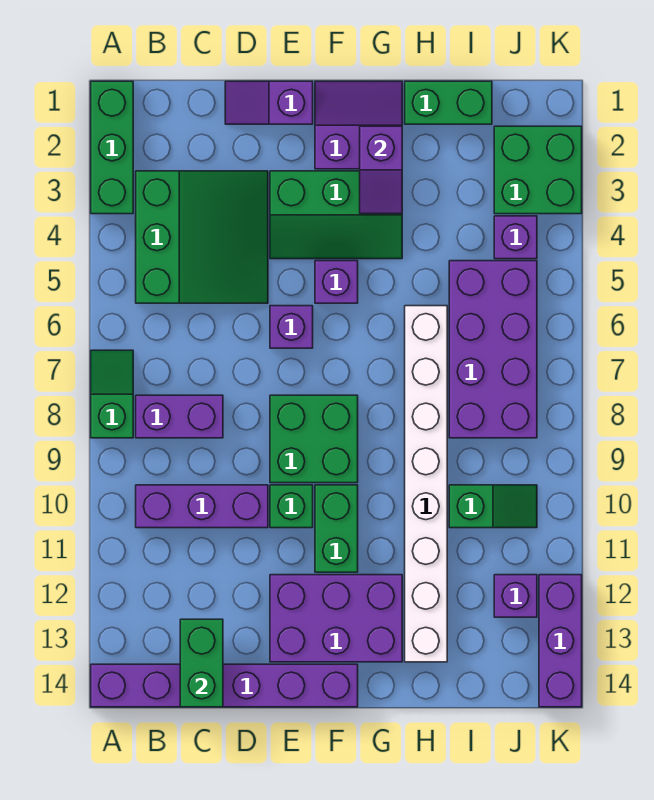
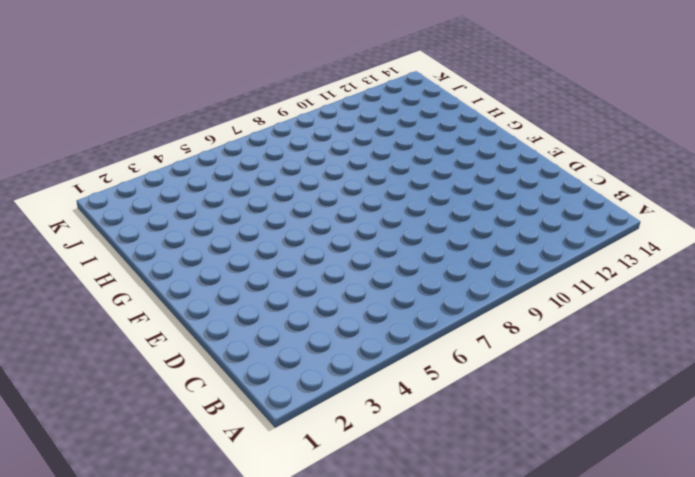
none -> green brick A1:A3 level 1
none -> green slope A7:A8 level 1 top 8
none -> purple brick A14:F14 level 1

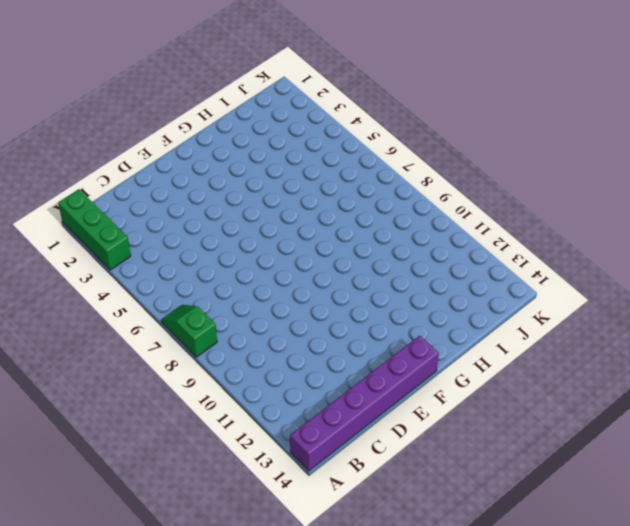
none -> green slope B3:D5 level 1 top B
none -> purple brick B8:C8 level 1
none -> purple brick B10:D10 level 1

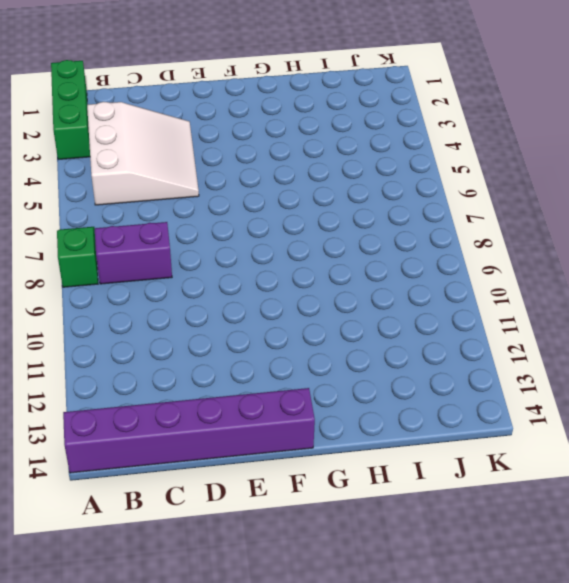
white slope B3:D5 level 1 top B -> green slope B3:D5 level 1 top B
none -> purple brick B10:D10 level 1
none -> purple slope D1:E1 level 1 top E
none -> green slope E3:G4 level 1 top 3

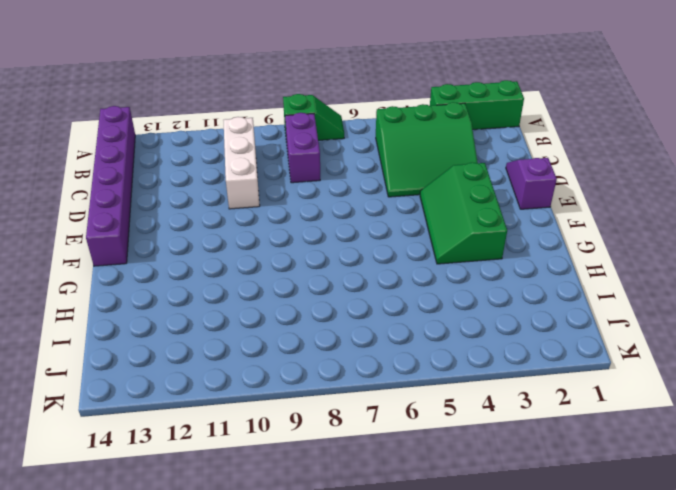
white brick B10:D10 level 1 -> purple brick B10:D10 level 1
none -> purple brick E6 level 1
none -> green brick E8:F9 level 1
none -> green brick E10 level 1

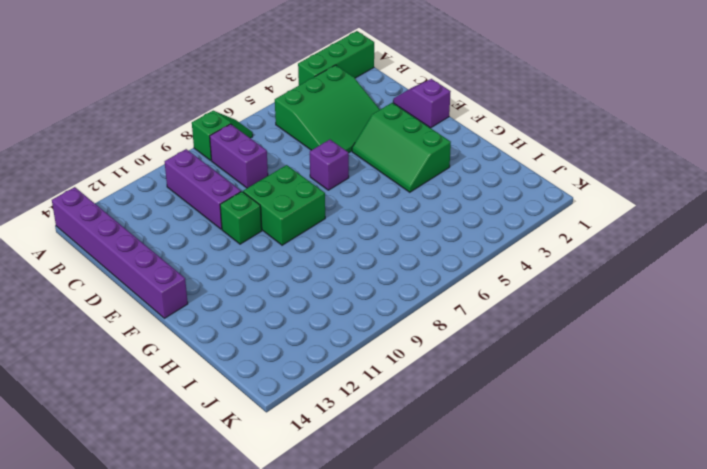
none -> purple brick E12:G13 level 1
none -> purple slope F1:G2 level 1 top 2
none -> purple brick F5 level 1

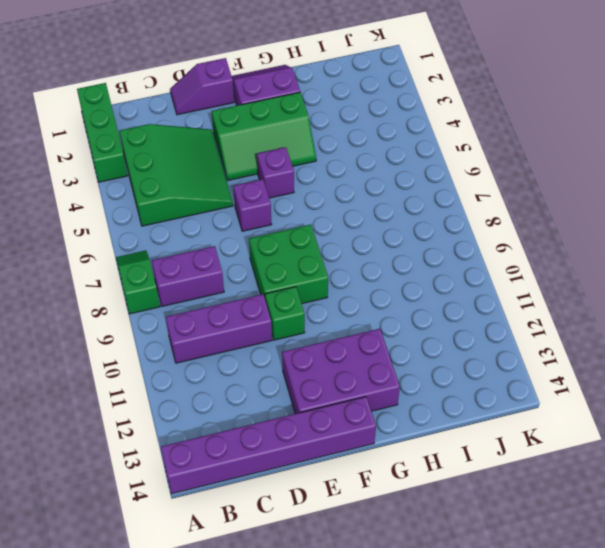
none -> green brick F10:F11 level 1
none -> green brick H1:I1 level 1
none -> white brick H6:H13 level 1

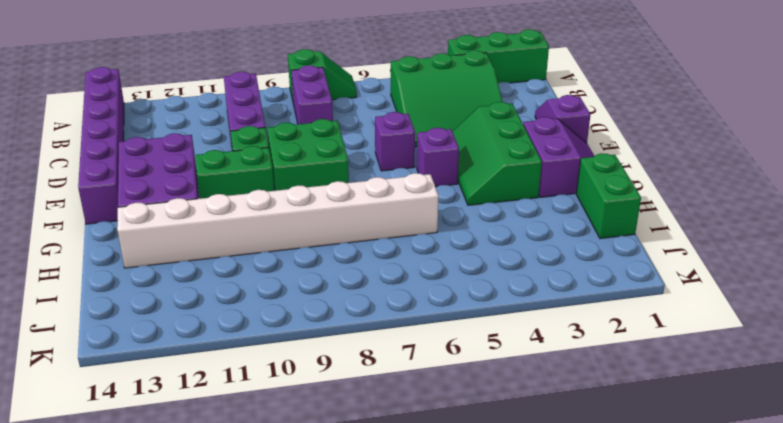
none -> purple brick I5:J8 level 1
none -> green slope I10:J10 level 1 top I
none -> green brick J2:K3 level 1

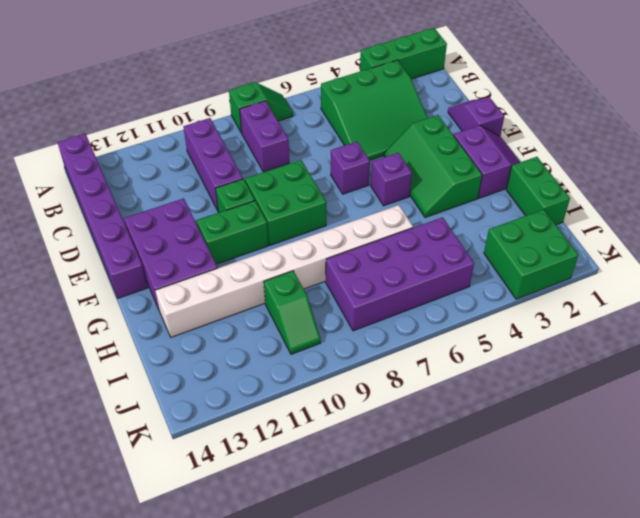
none -> purple brick J4 level 1
none -> purple brick J12 level 1
none -> purple brick K12:K14 level 1

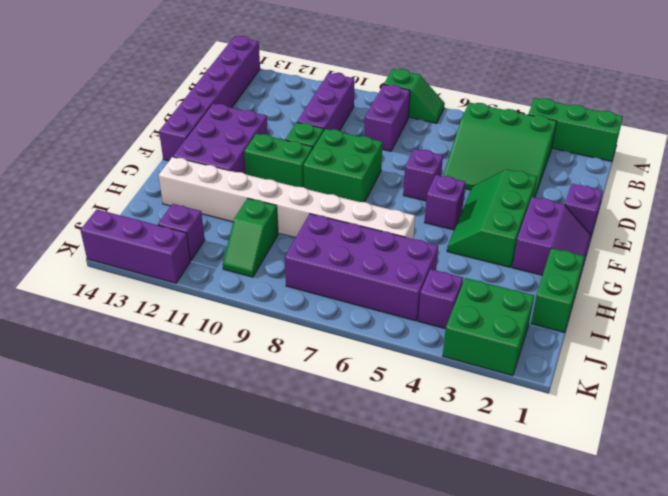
none -> green brick C13:C14 level 2
none -> purple slope G2:G3 level 2 top 2

